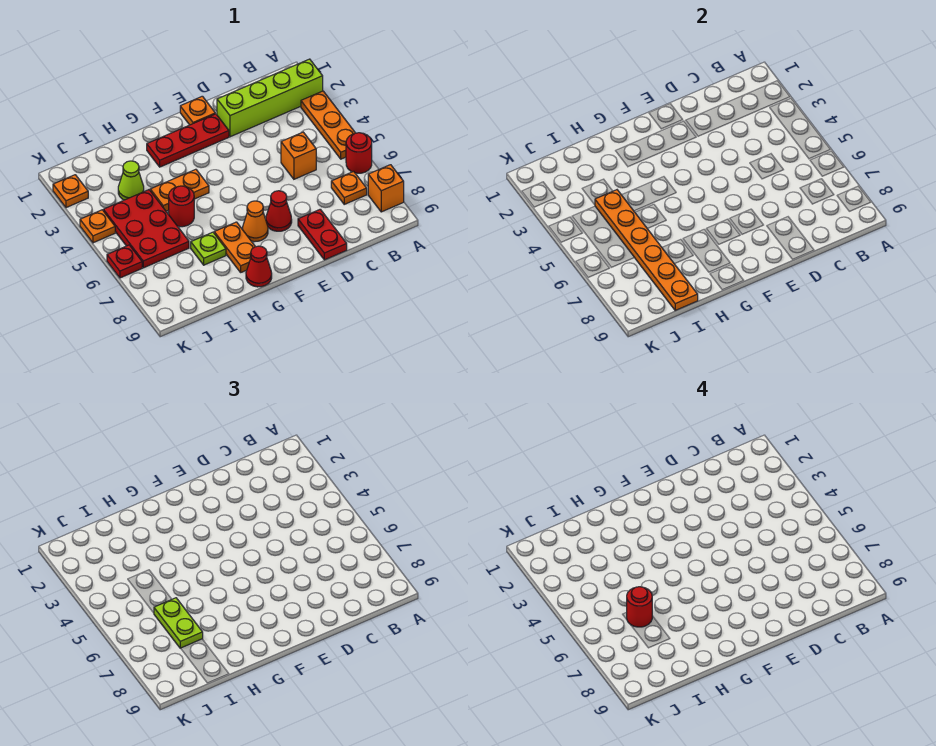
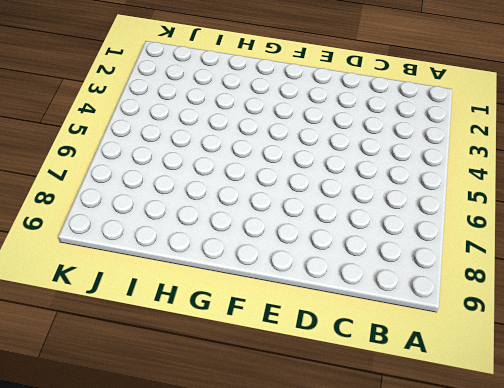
none -> lime brick A2:D2 level 1
none -> orange plate A3:A5 level 1
none -> red round brick A6 level 1

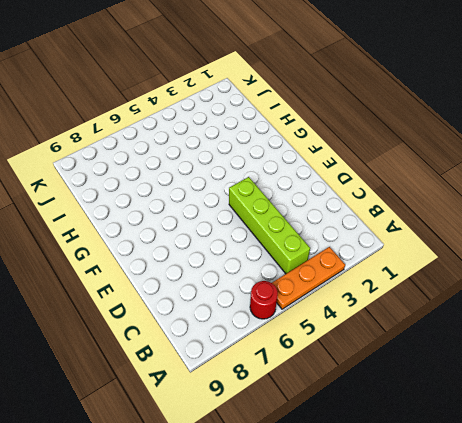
lime brick B4:E4 level 1 -> lime brick A2:D2 level 1
none -> orange brick A8 level 1
none -> orange plate B7 level 1
none -> orange brick C5 level 1

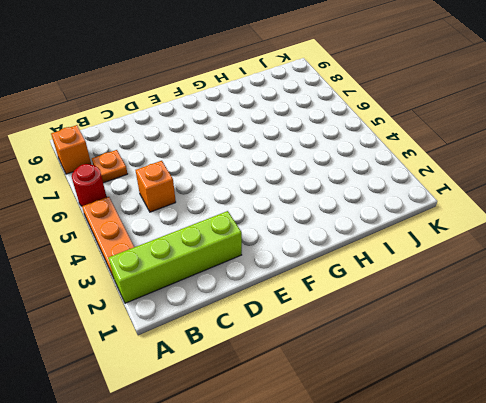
none -> red plate D8:D9 level 1
none -> orange plate E1 level 1
none -> red plate E2:G2 level 1

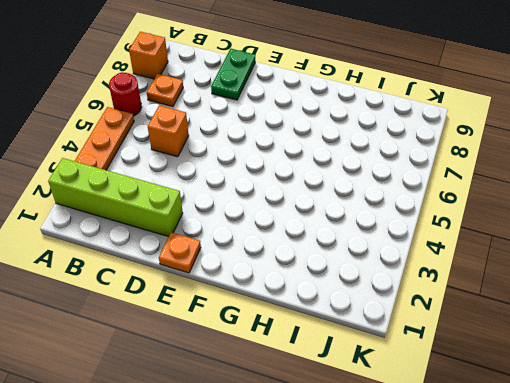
green plate D8:D9 level 1 -> red plate D8:D9 level 1
none -> red plate E2:G2 level 1
none -> red cone E7 level 1
none -> orange cone F7 level 1

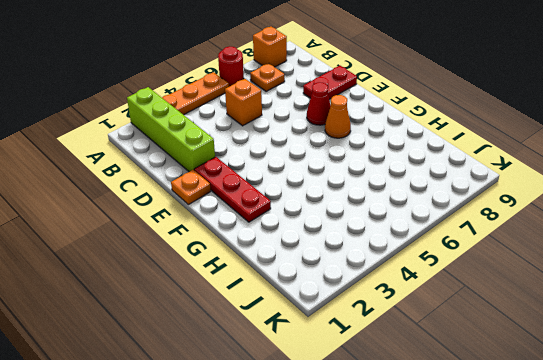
none -> orange plate G4:H4 level 1
none -> orange plate G7:G8 level 1
none -> red cone G9 level 1

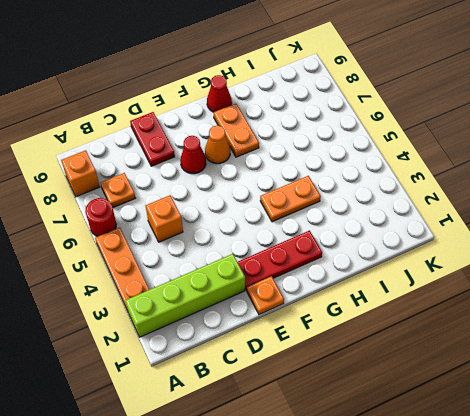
none -> red round brick H5 level 1
none -> lime plate H7 level 1
none -> lime cone I3 level 1

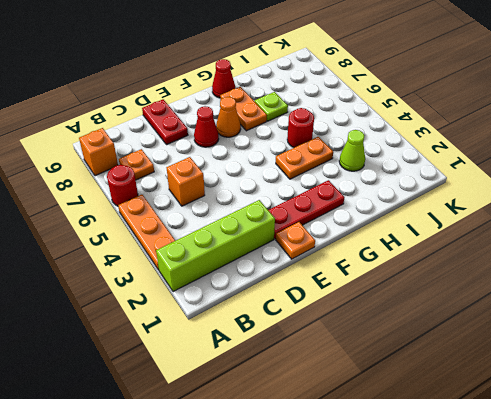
none -> red plate I4:J6 level 1
none -> orange plate K2 level 1
none -> orange plate K4 level 1

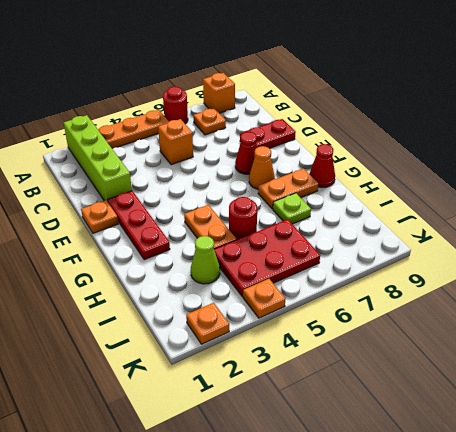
none -> red plate K6 level 1
none -> orange plate I4:I9 level 2
none -> lime plate I6:I7 level 3

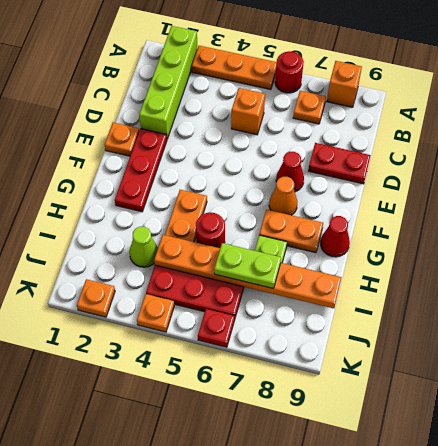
none -> red round brick I6 level 4

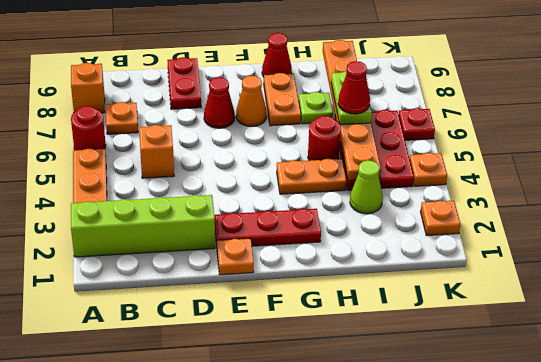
red cone I6 level 4 -> red round brick I6 level 4

